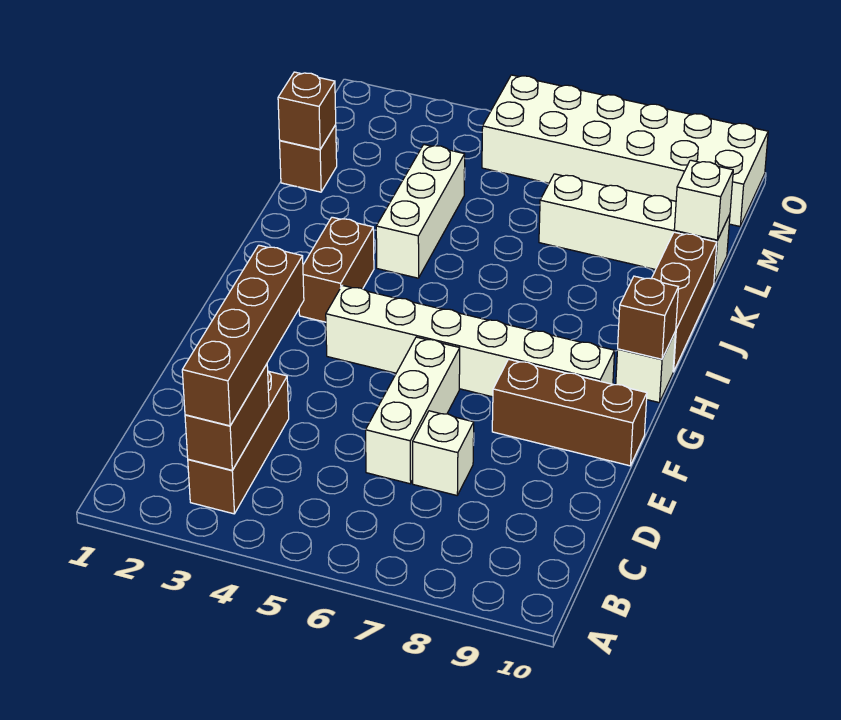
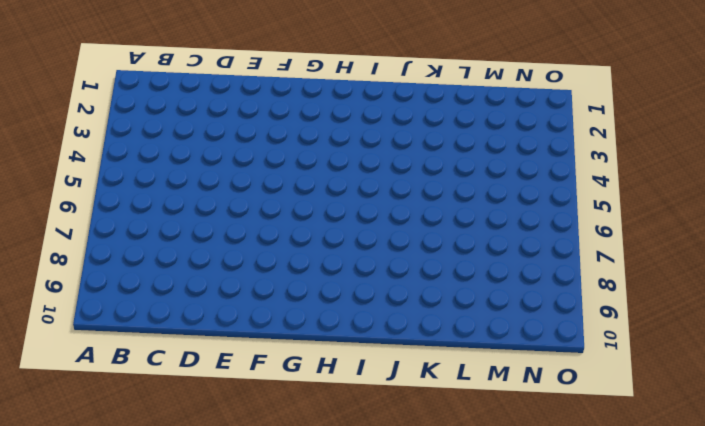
none -> brown brick B3:D3 level 1
none -> white brick D6:F6 level 1
none -> white brick D7 level 1

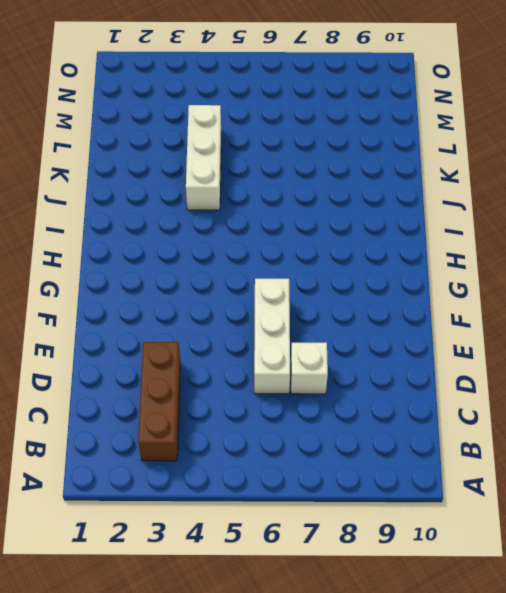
none -> brown brick F8:F10 level 1
none -> white brick G4:G9 level 1
none -> brown brick H3:I3 level 1

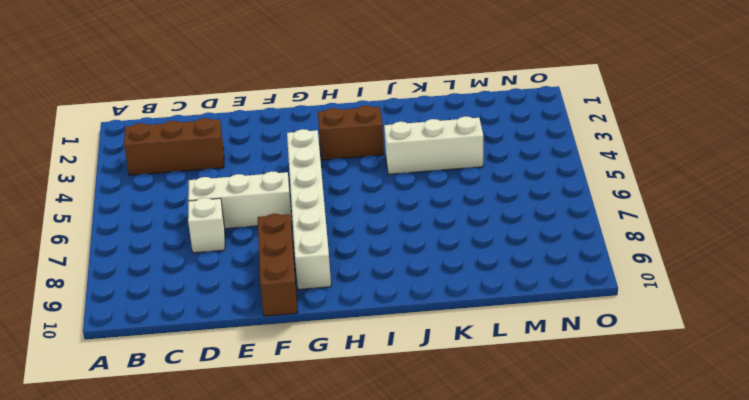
none -> white brick H10 level 1
none -> brown brick I10:K10 level 1
none -> brown brick L1 level 1

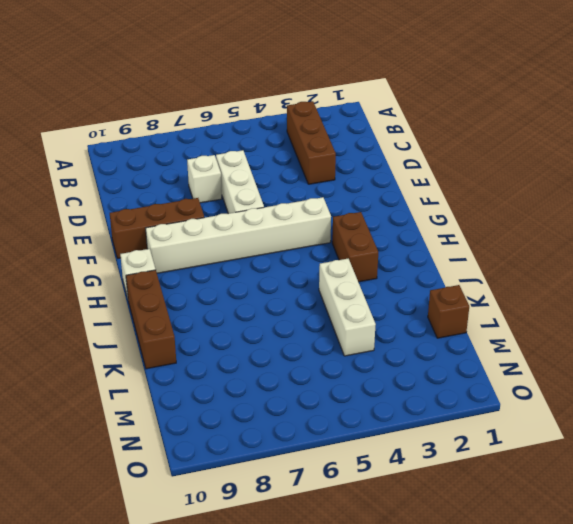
none -> white brick L7:L10 level 1
none -> white brick N5:O10 level 1
none -> brown brick B3:C3 level 2

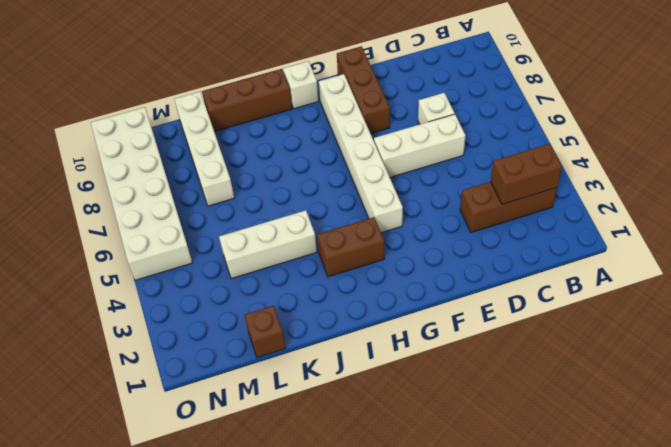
none -> brown brick H10 level 2
none -> brown brick L1 level 2
none -> white brick L10 level 2

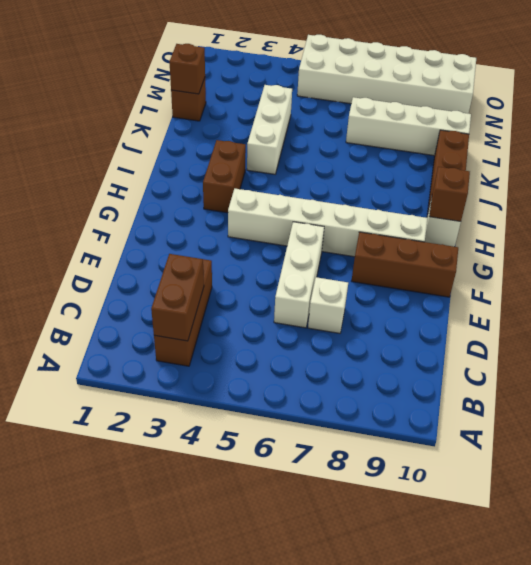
none -> white brick L10 level 2
none -> brown brick B3:E3 level 3

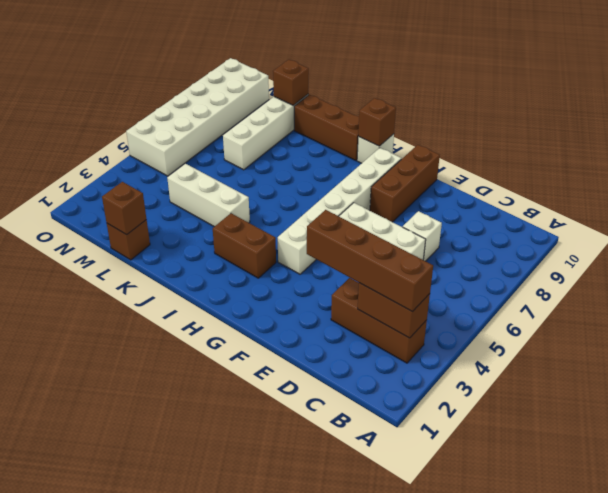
brown brick L10 level 2 -> white brick L10 level 2

